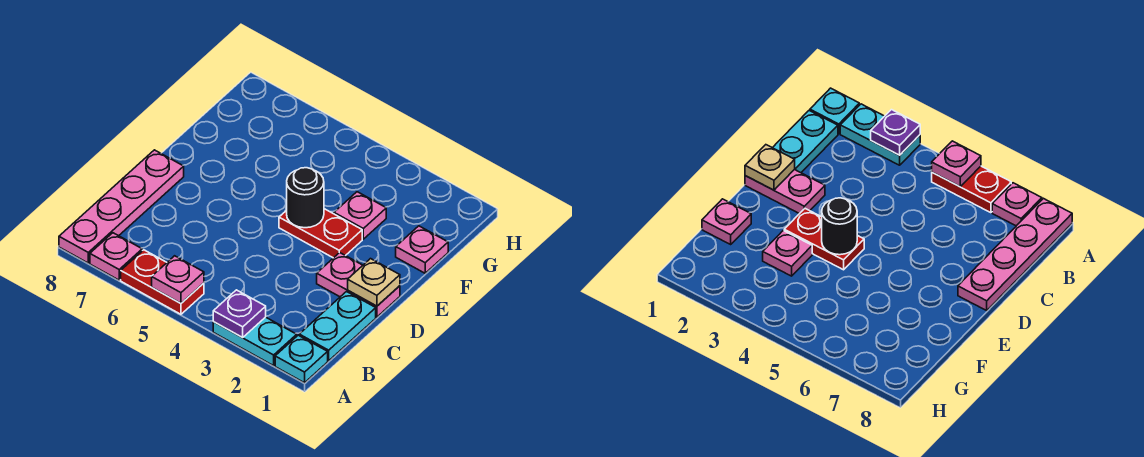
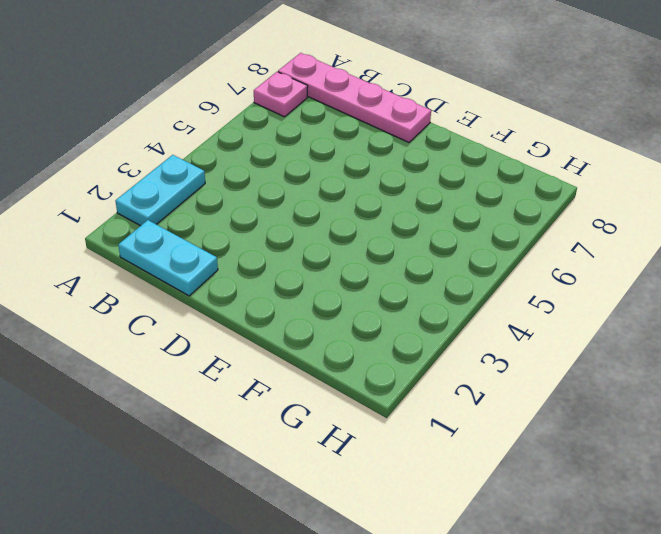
none -> cyan plate A1 level 1
none -> red plate A5:A6 level 1
none -> pink plate D1:D2 level 1

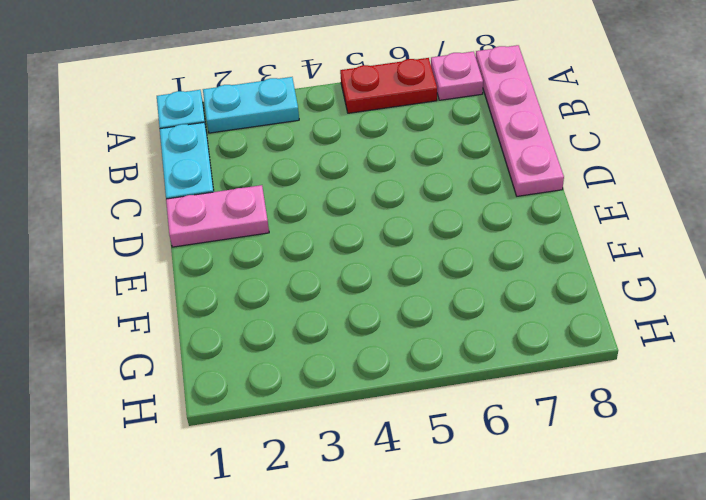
none -> red plate E3:E4 level 1
none -> pink plate F1 level 1
none -> pink plate F3 level 1

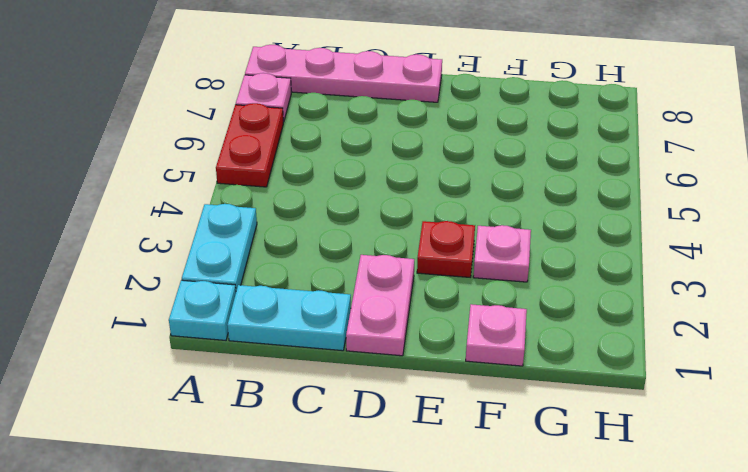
red plate E3 level 1 -> red plate E3:E4 level 1
none -> purple plate A3 level 2
none -> pink plate A5 level 2
none -> tan plate D1 level 2

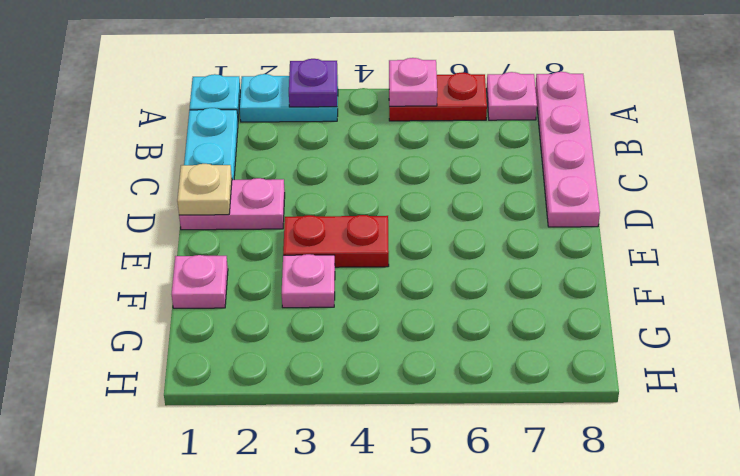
none -> black round brick E4 level 2

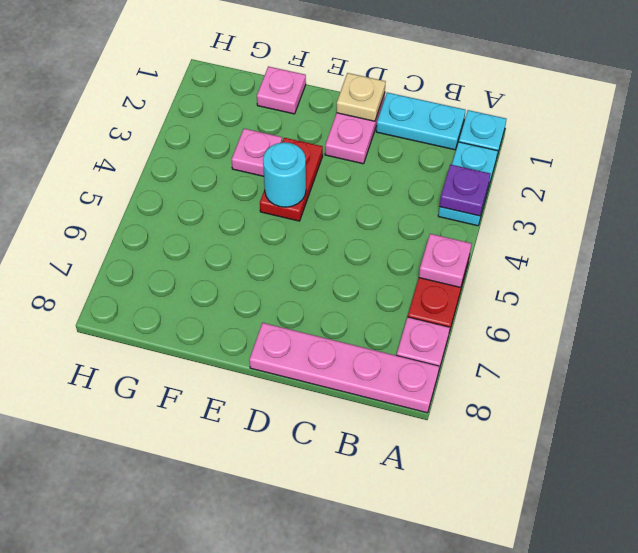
cyan round brick E4 level 2 -> black round brick E4 level 2

